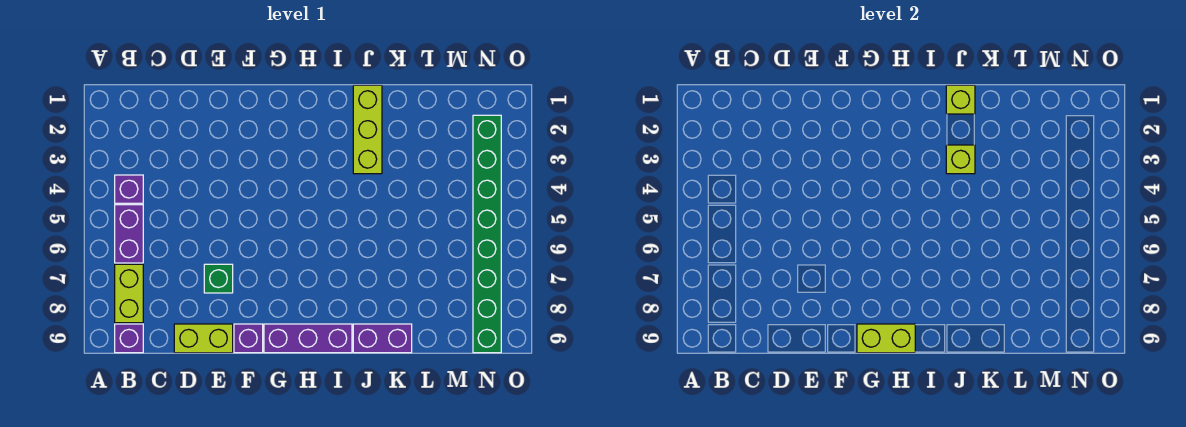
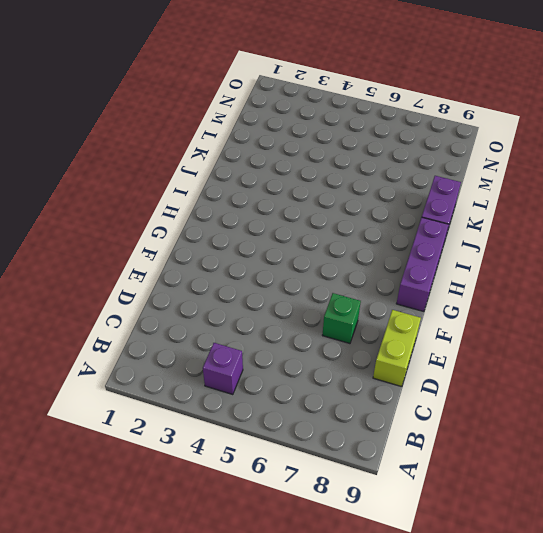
none -> purple brick B5:B6 level 1
none -> lime brick B7:B8 level 1
none -> purple brick B9 level 1

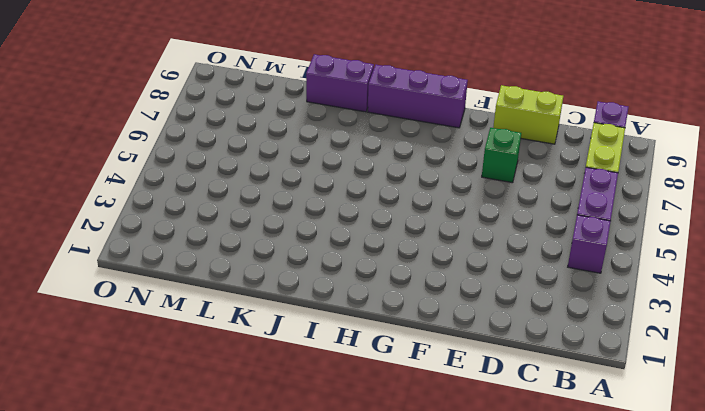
none -> purple brick F9 level 1
none -> lime brick J1:J3 level 1
none -> green brick N2:N9 level 1

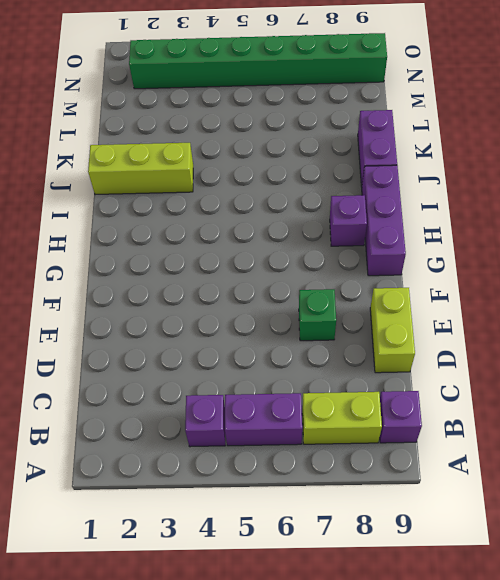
purple brick H8 level 1 -> purple brick F9 level 1
none -> lime brick G9:H9 level 2
none -> lime brick J1 level 2
none -> lime brick J3 level 2

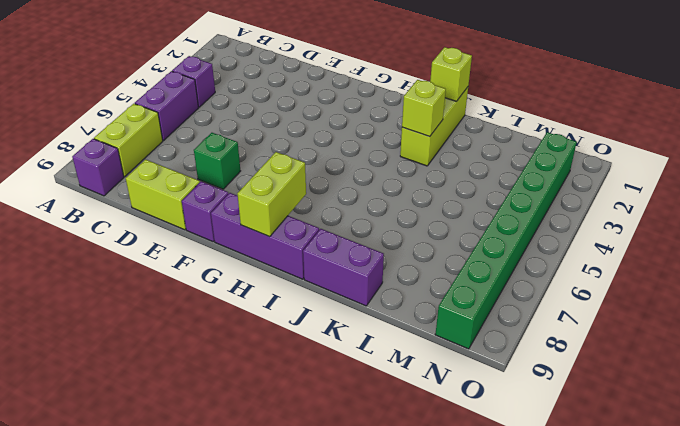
lime brick H8:H9 level 2 -> lime brick G9:H9 level 2

